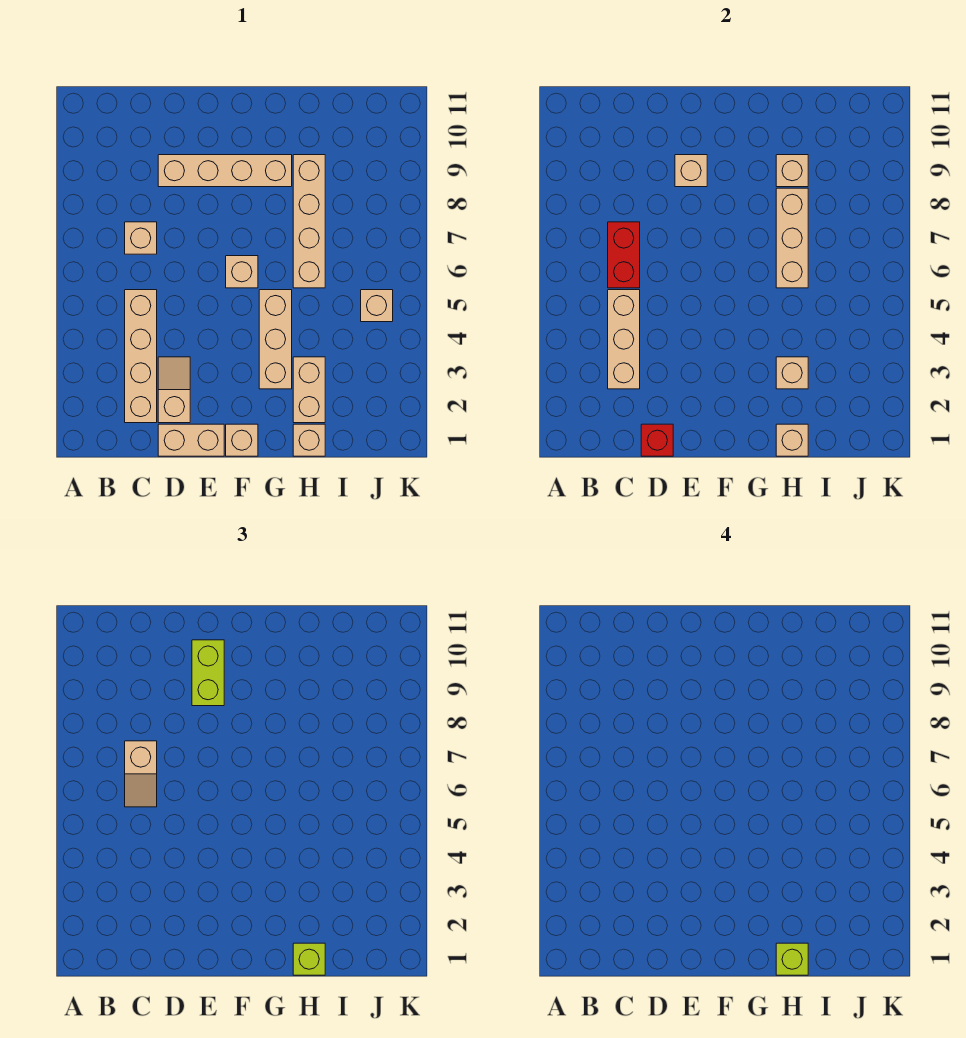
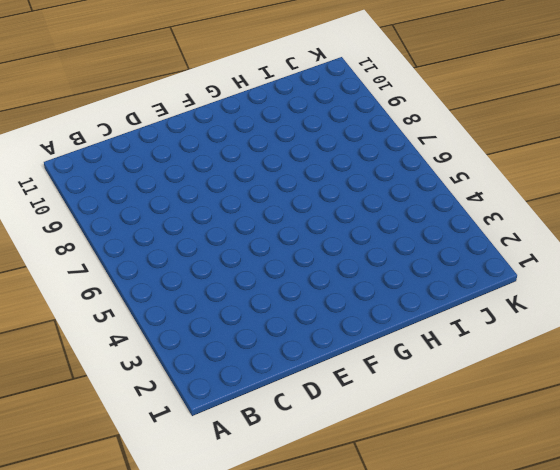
none -> tan brick C2:C5 level 1
none -> tan brick C7 level 1
none -> tan brick D1:E1 level 1

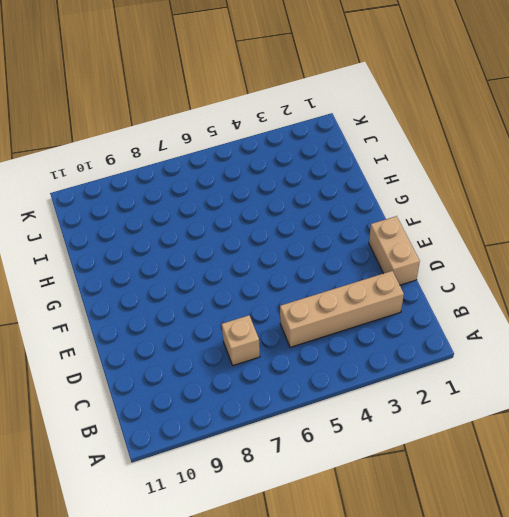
none -> tan slope D2:D3 level 1 top 2
none -> tan brick D9:G9 level 1
none -> tan brick F1 level 1

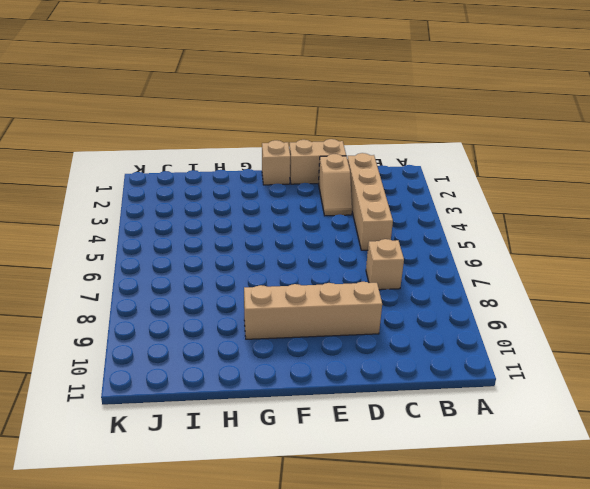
none -> tan brick F6 level 1
none -> tan brick G3:G5 level 1
none -> tan brick H1 level 1

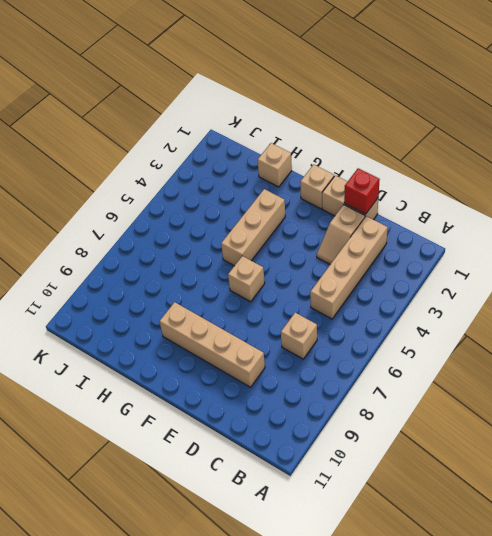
none -> tan brick H2:H3 level 1
none -> tan brick H6:H9 level 1
none -> tan brick J5 level 1

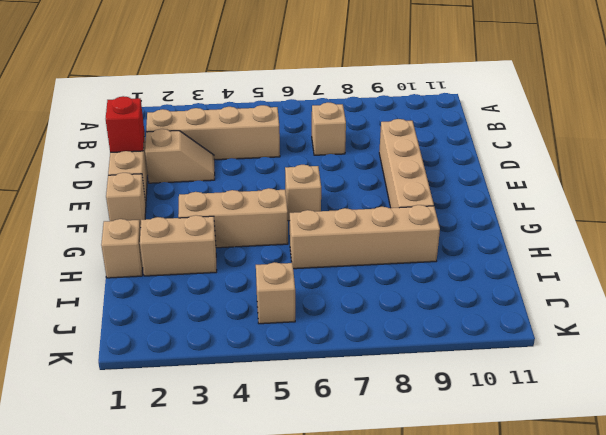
none -> tan brick C3:C5 level 2
none -> red brick C6:C7 level 2
none -> tan brick E9 level 2

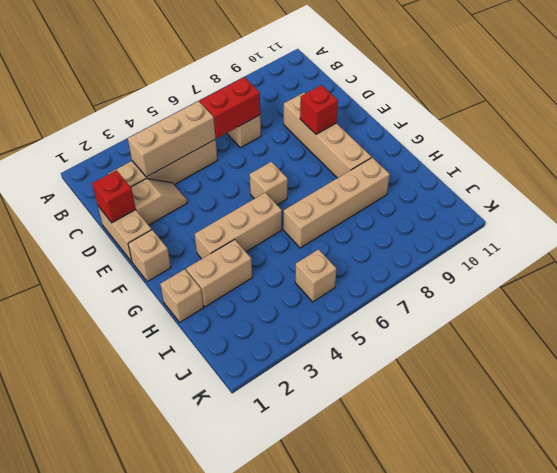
red brick E9 level 2 -> tan brick E9 level 2
none -> tan brick H1 level 2
none -> tan brick H3 level 2
none -> tan brick H6:H8 level 2

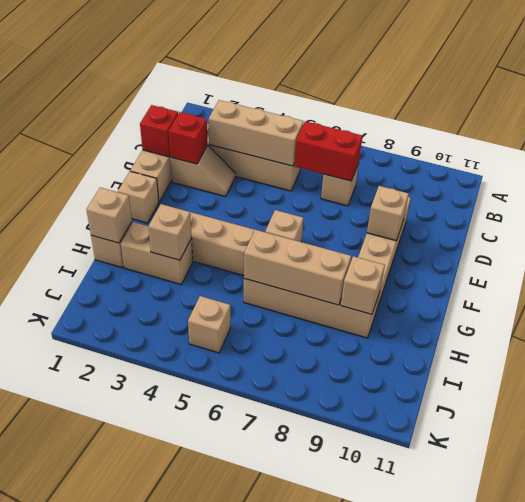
red brick D2 level 2 -> none
none -> tan slope C6:C7 level 3 top 7
none -> lime brick E9:E10 level 3
none -> lime brick H1 level 3

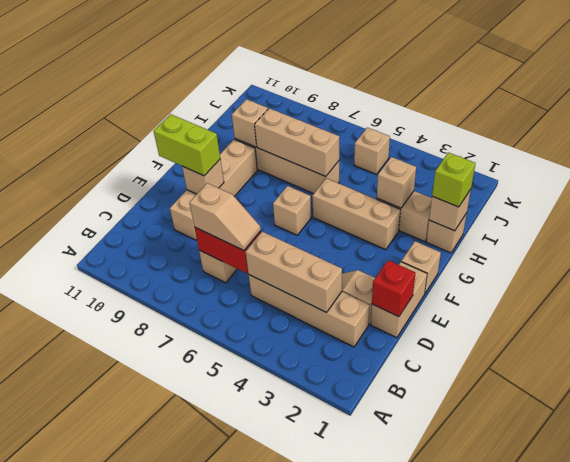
none -> lime brick H1 level 4

